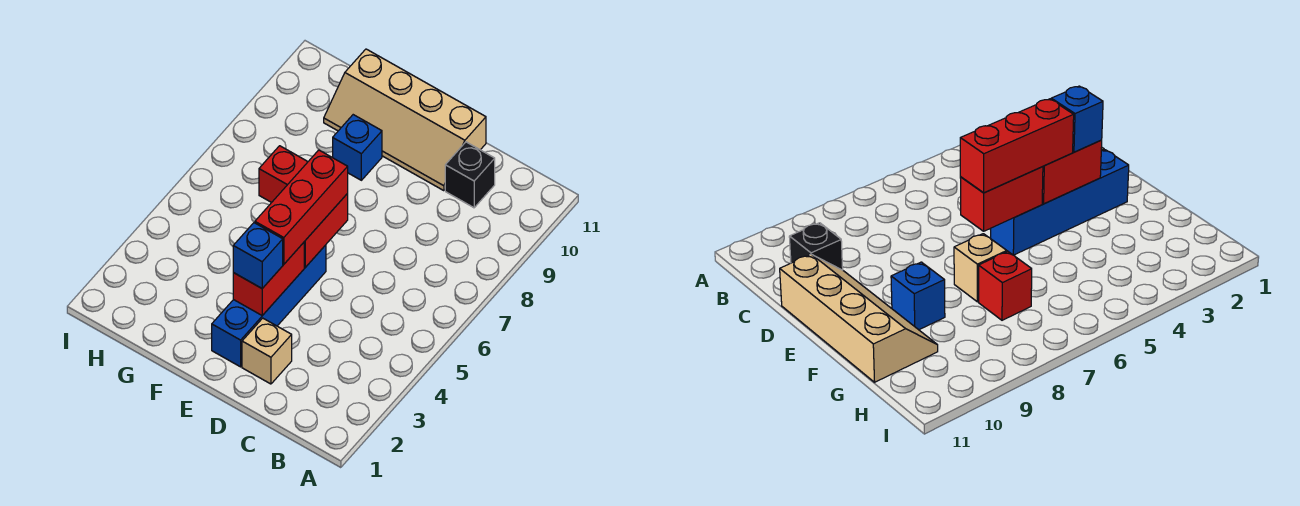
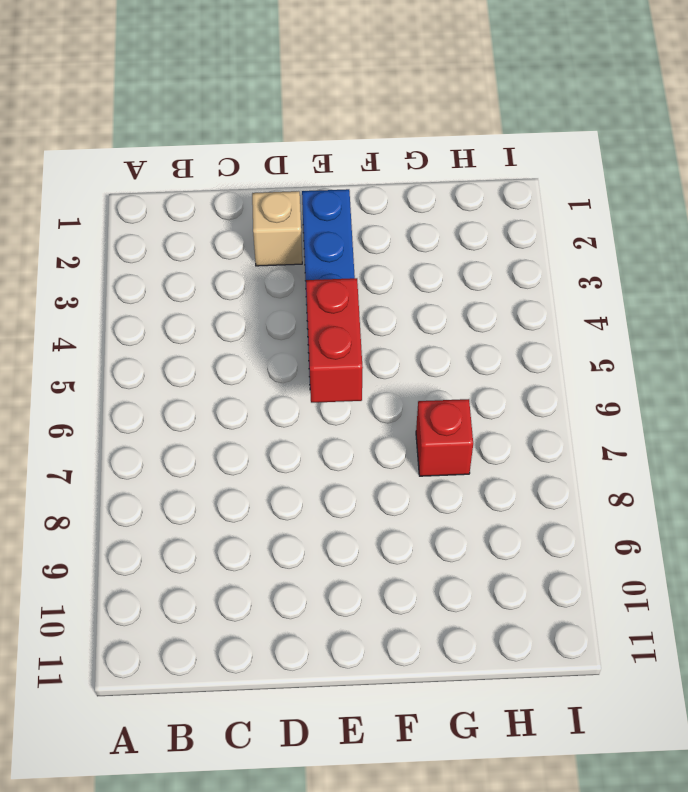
none -> black brick C10 level 1
none -> tan slope D10:G11 level 1 top 11

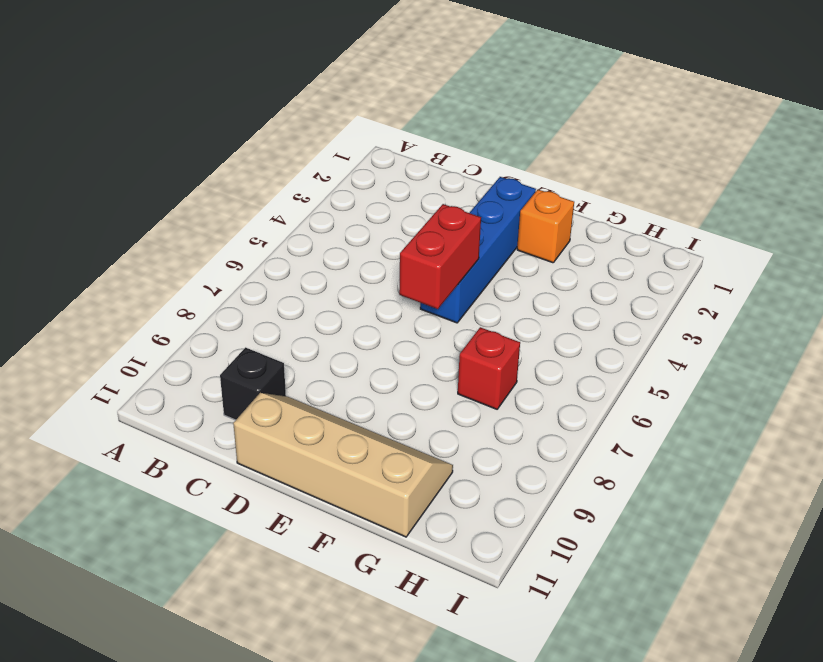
orange brick F2 level 1 -> none
none -> tan brick D2 level 1
none -> tan brick F7 level 1

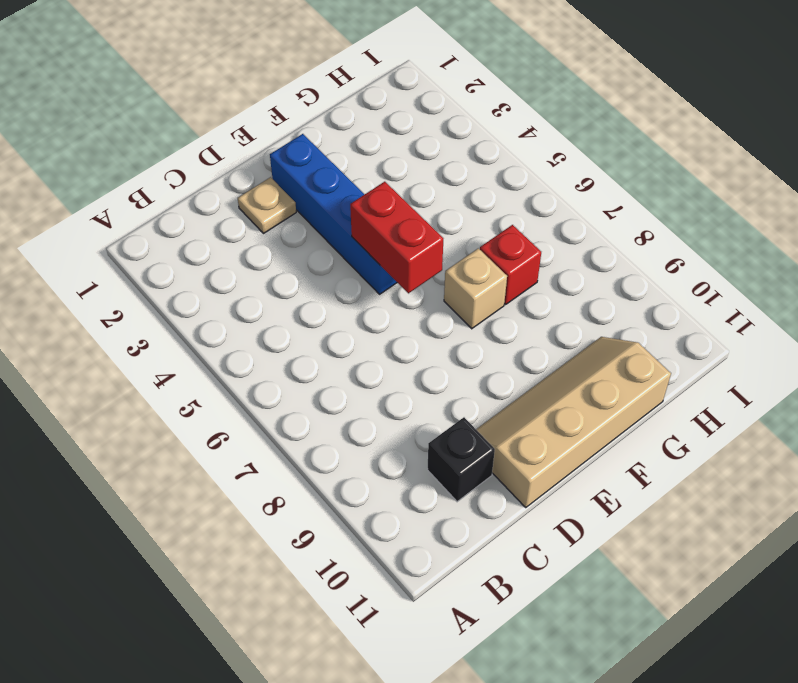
tan plate D2 level 1 -> tan brick D2 level 1
none -> blue brick F9 level 1
none -> red brick E3:E4 level 2

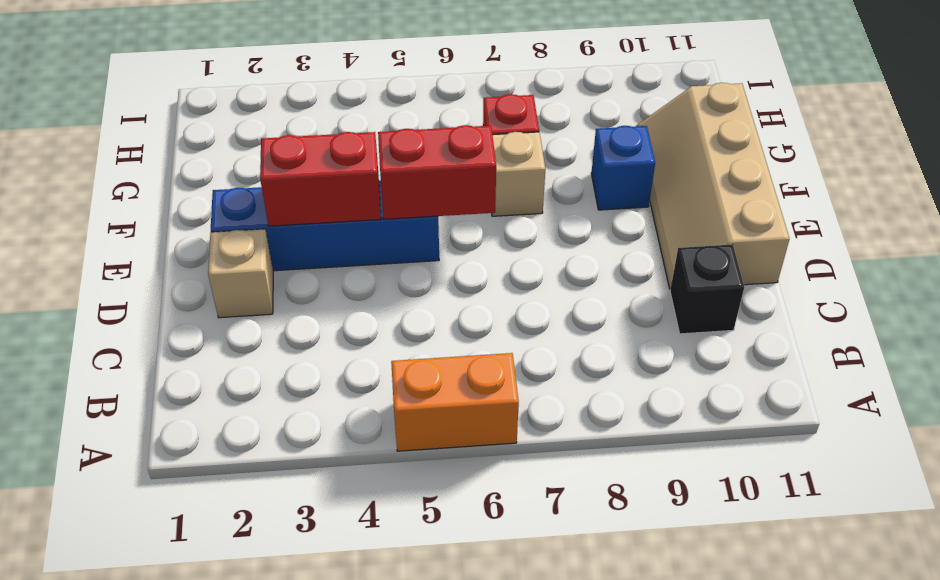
orange brick A5:A6 level 1 -> none
none -> blue brick E3 level 3
none -> red brick E4:E6 level 3

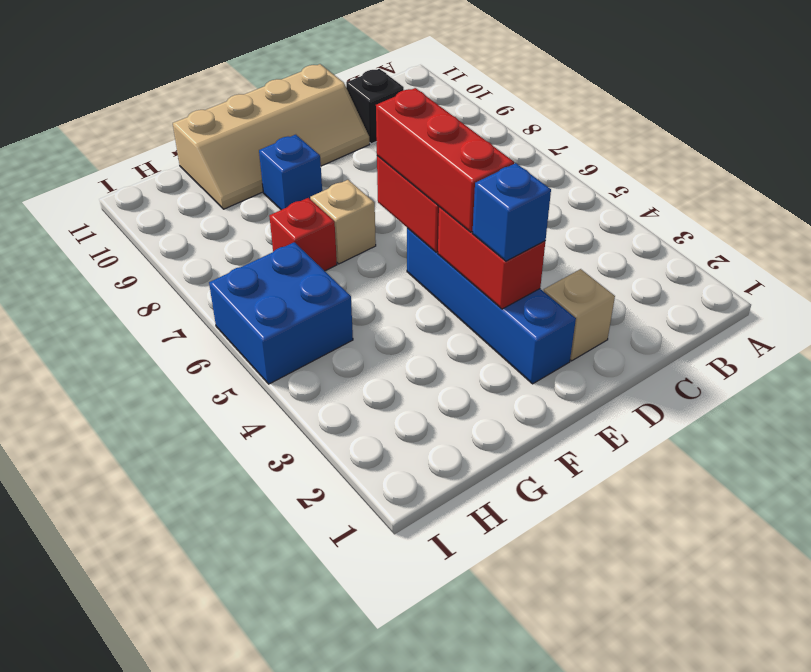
blue brick H5:I6 level 1 -> none

